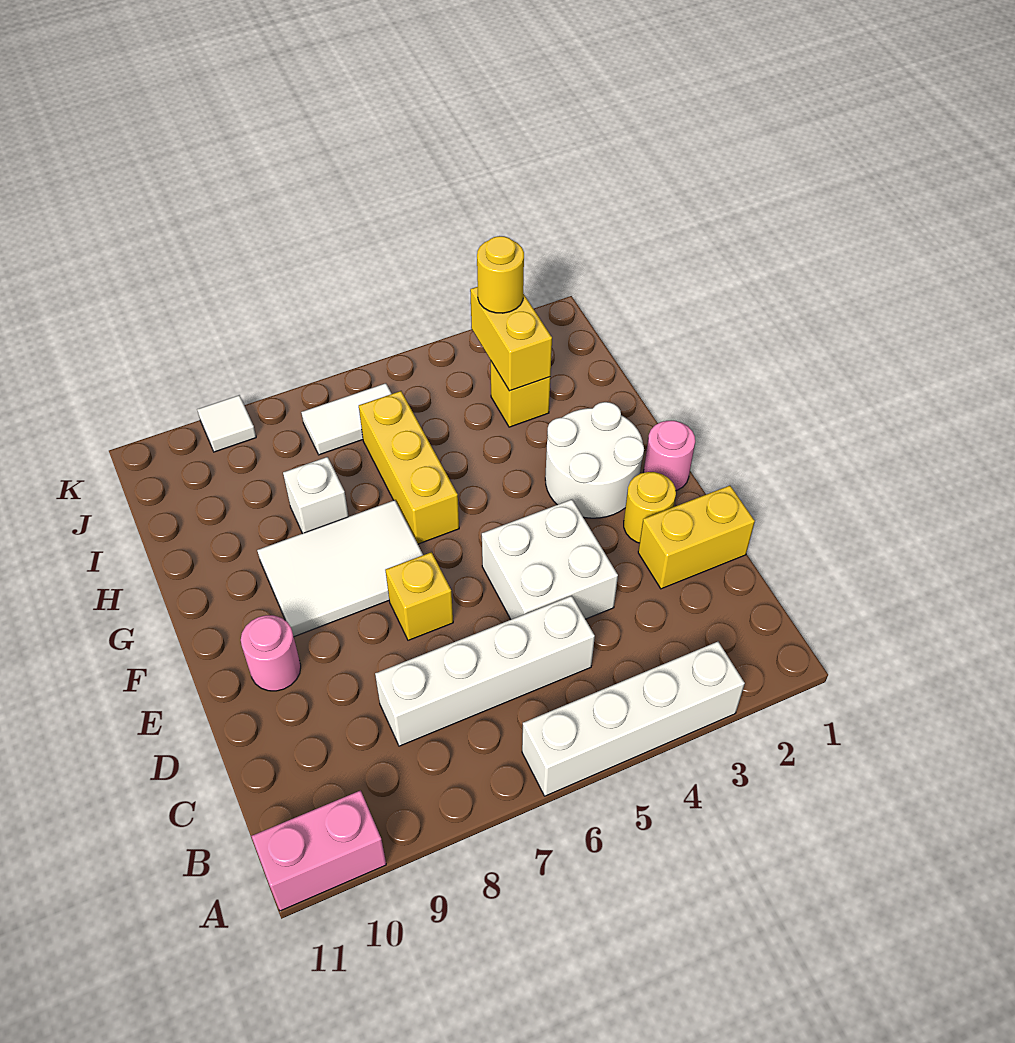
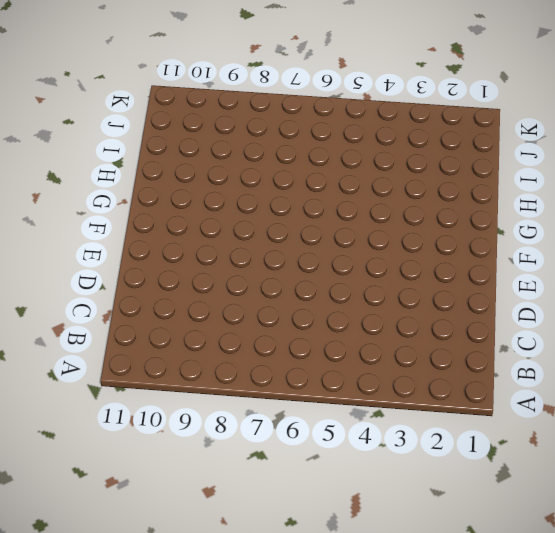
none -> white brick A3:A6 level 1
none -> pink brick A10:A11 level 1
none -> white brick C5:C8 level 1

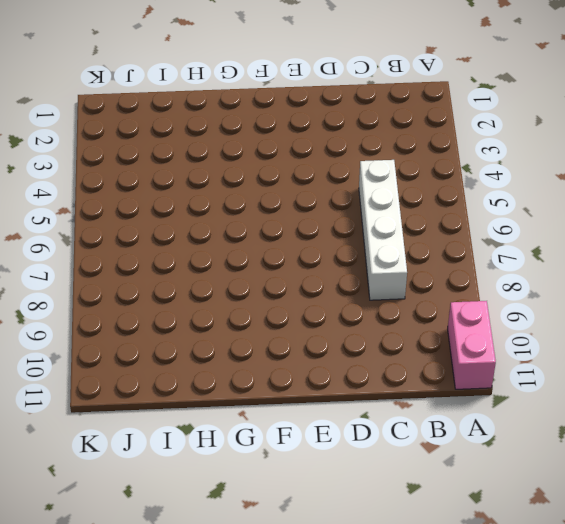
none -> white brick A3:A6 level 1
none -> yellow brick D1:D2 level 1
none -> white brick D4:E5 level 1

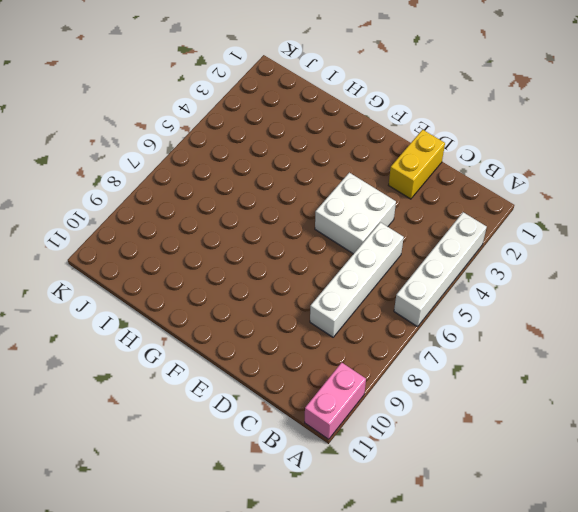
none -> yellow round brick E2 level 1
none -> yellow brick E7 level 1
none -> pink round brick E10 level 1

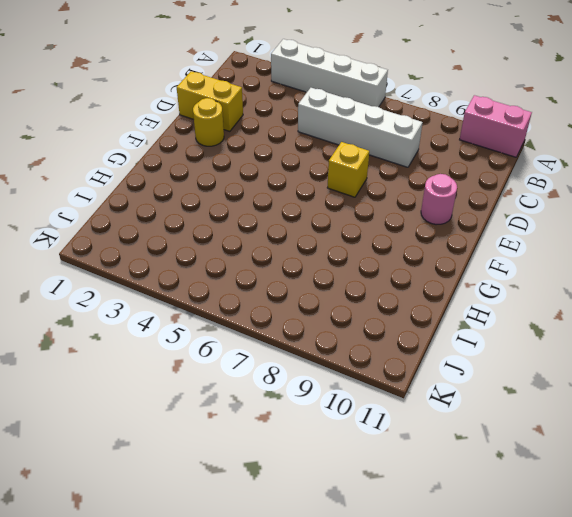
none -> white brick D4:E5 level 1
none -> pink round brick F1 level 1
none -> white round brick F2:G3 level 1

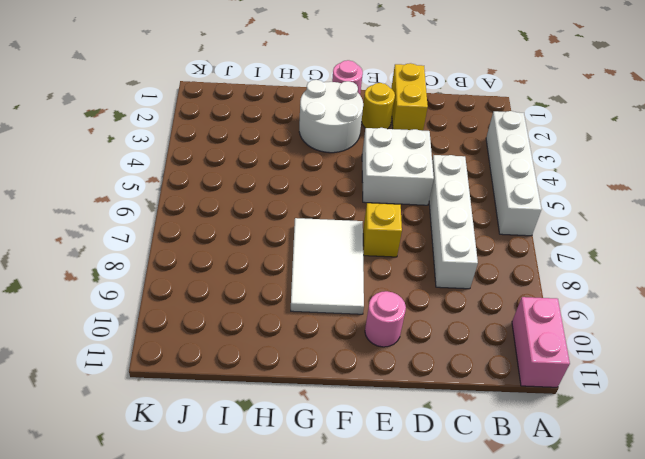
none -> yellow brick G6:I6 level 1
none -> white brick H8 level 1
none -> yellow brick I3 level 1

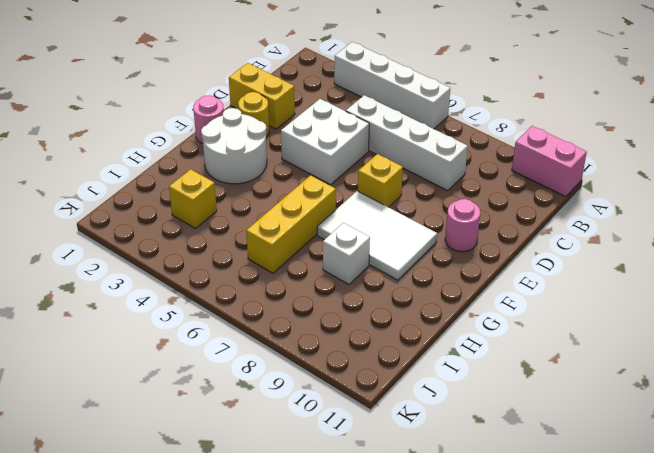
none -> white tile J6:J7 level 1
none -> white tile K9 level 1
none -> yellow brick I3:J3 level 2

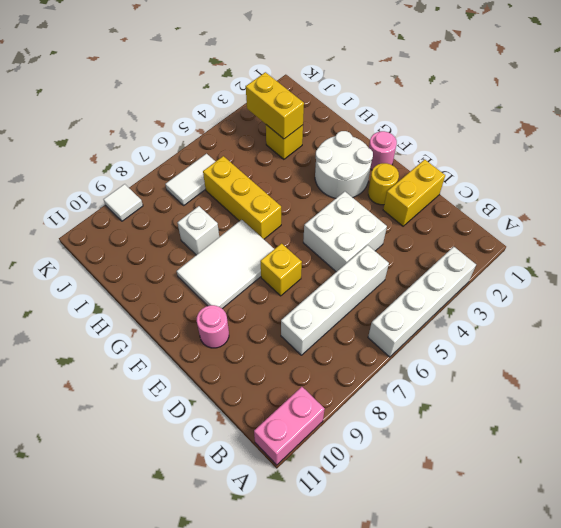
none -> yellow round brick J3 level 3

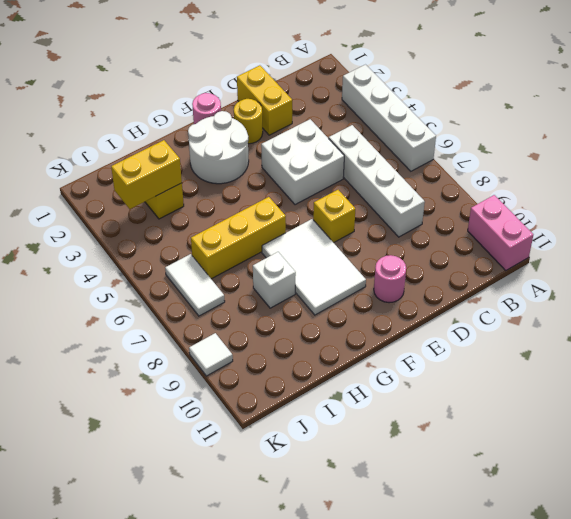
none -> yellow round brick J3 level 3

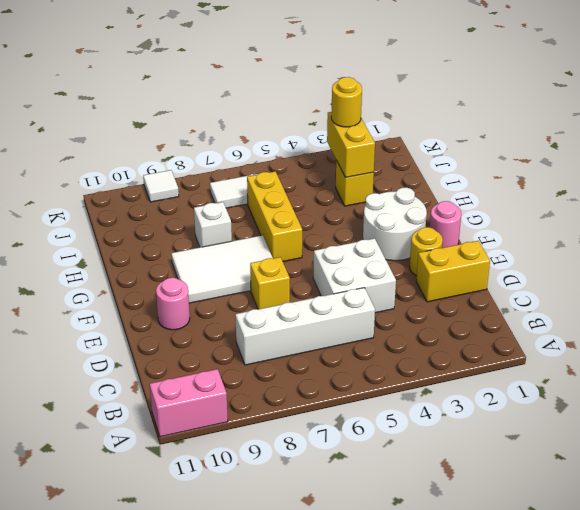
none -> white brick A3:A6 level 1

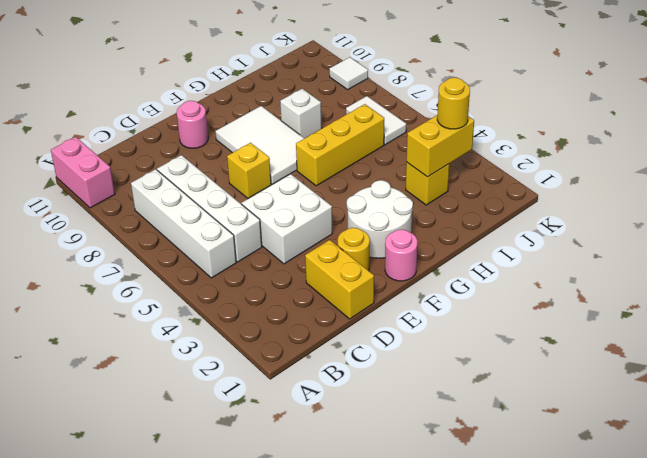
white brick B5:B8 level 1 -> white brick A3:A6 level 1

